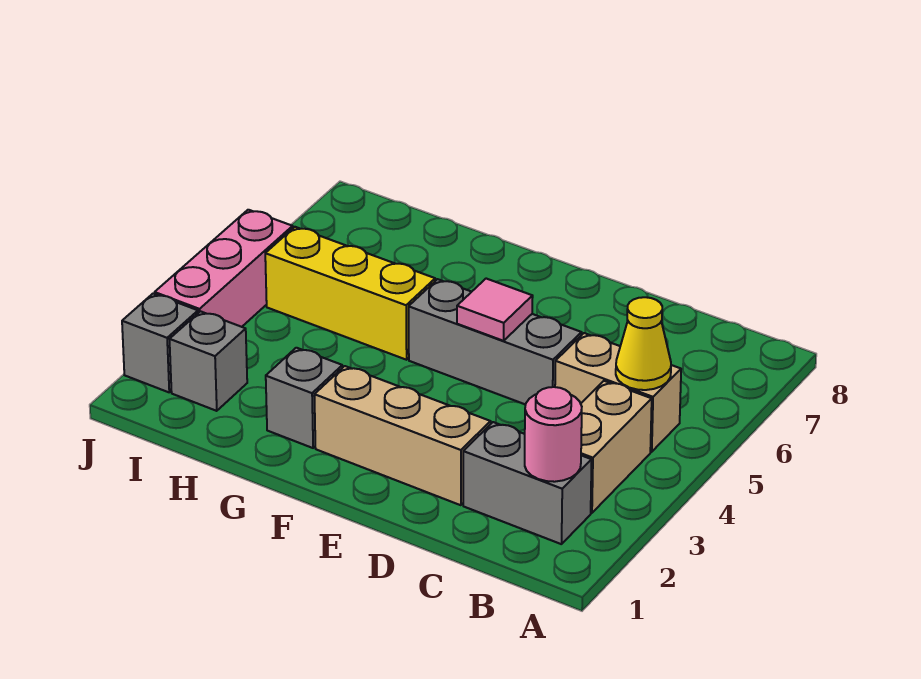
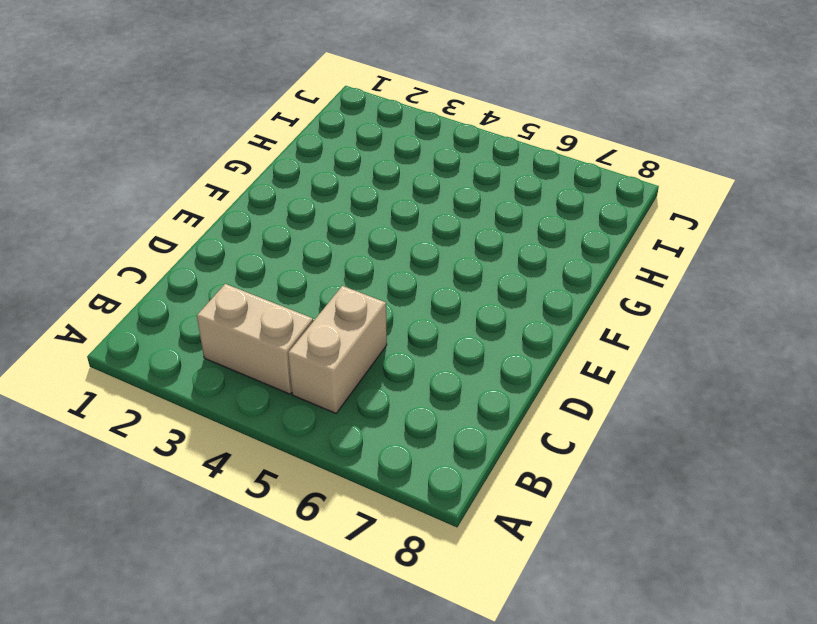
none -> grey brick B2:C2 level 1
none -> tan brick D2:F2 level 1
none -> grey brick D5:F5 level 1

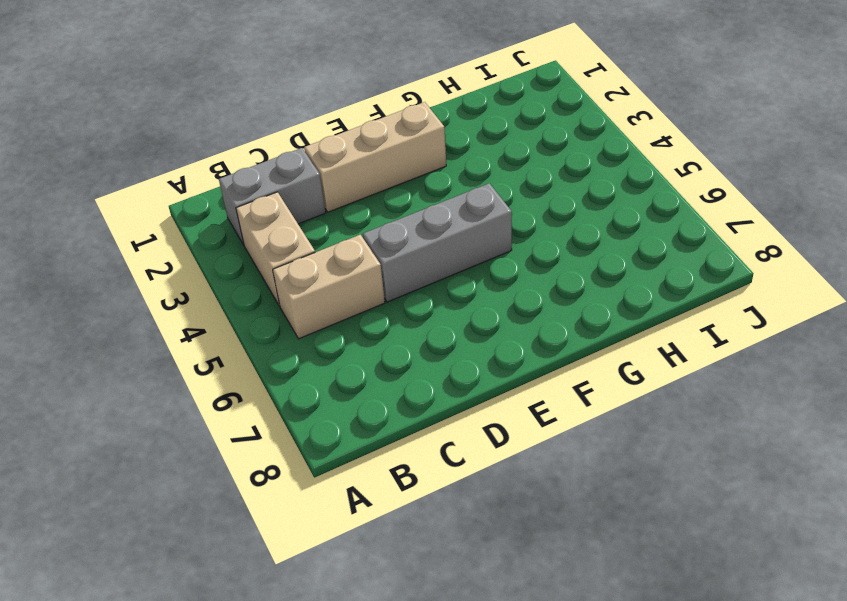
none -> grey brick G2 level 1
none -> yellow brick G5:I5 level 1
none -> grey brick I2 level 1

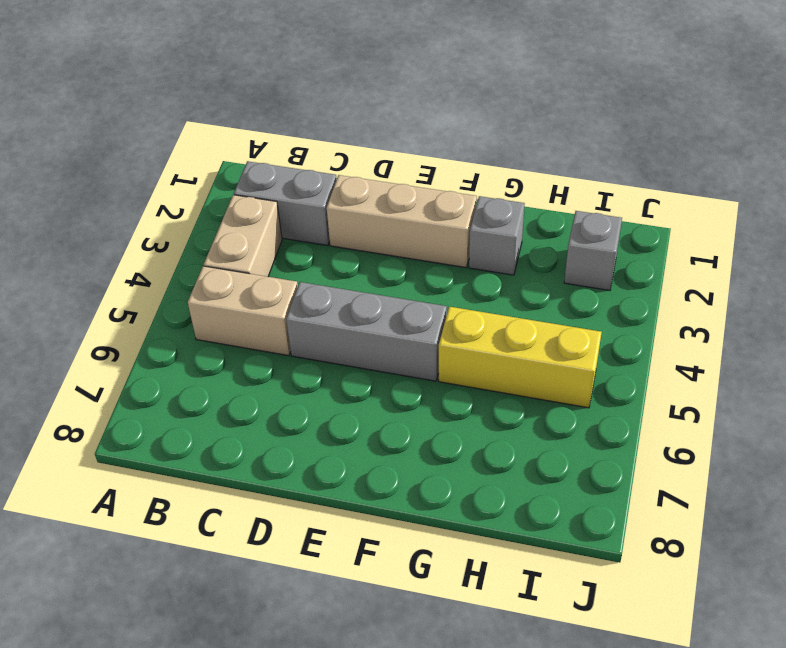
none -> grey brick J2 level 1
none -> pink brick J3:J5 level 1
none -> pink round brick B2 level 2

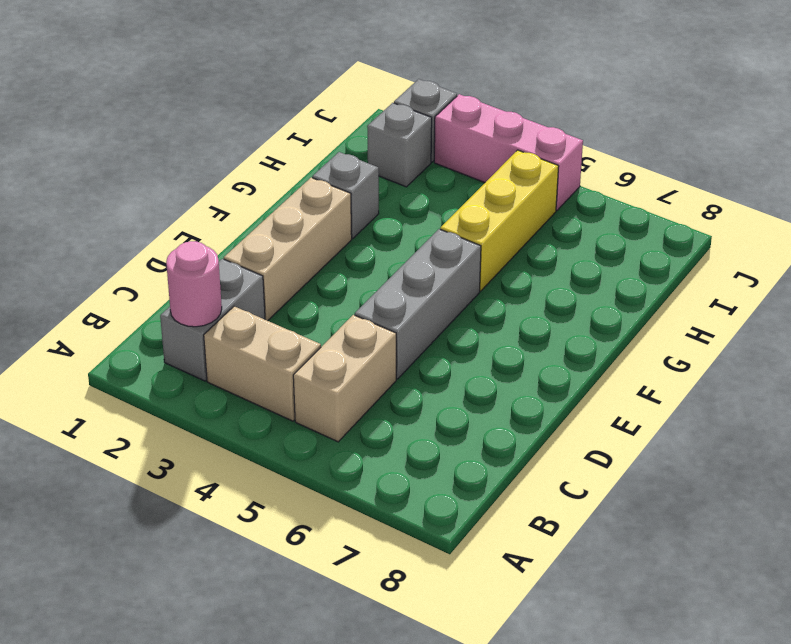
none -> yellow cone B5 level 2
none -> pink tile E5 level 2

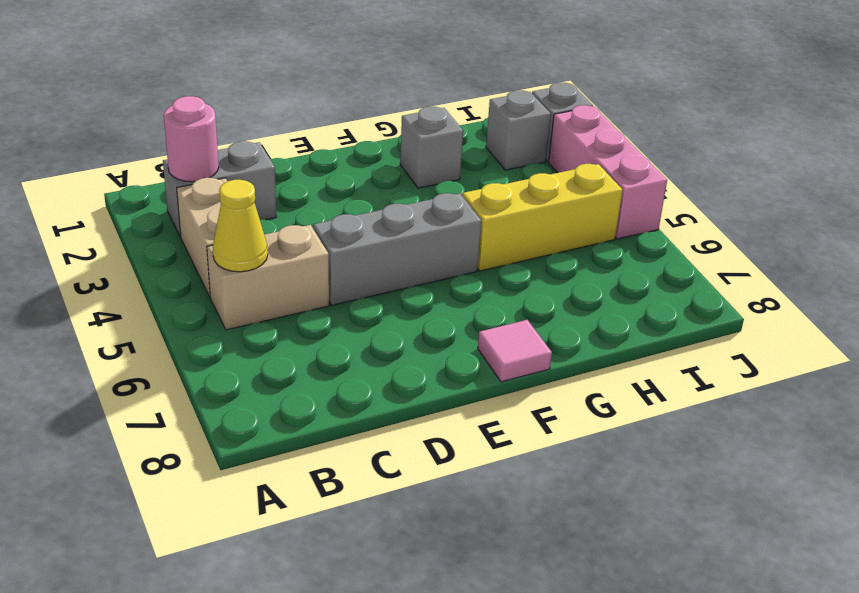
pink tile F8 level 1 -> pink tile E5 level 2
none -> tan brick D2:F2 level 1

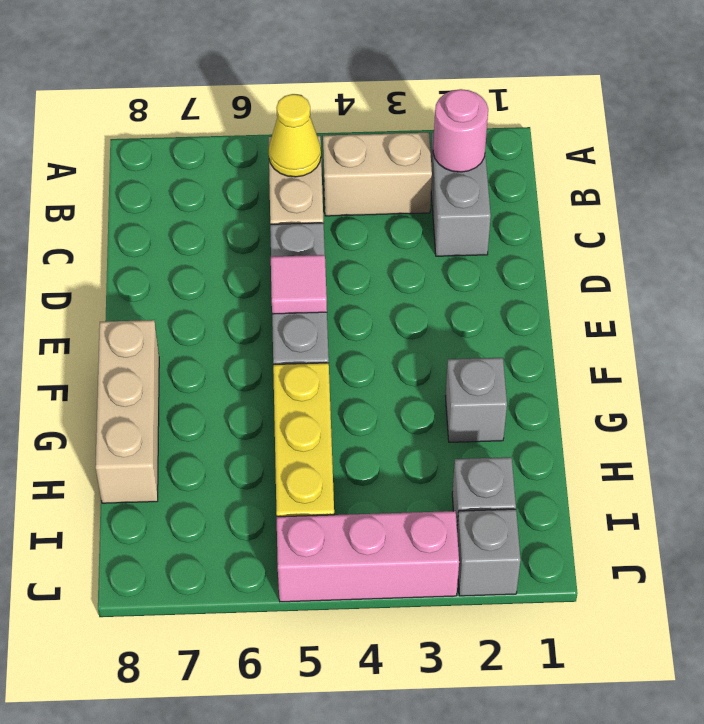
tan brick F8:H8 level 1 -> tan brick D2:F2 level 1

